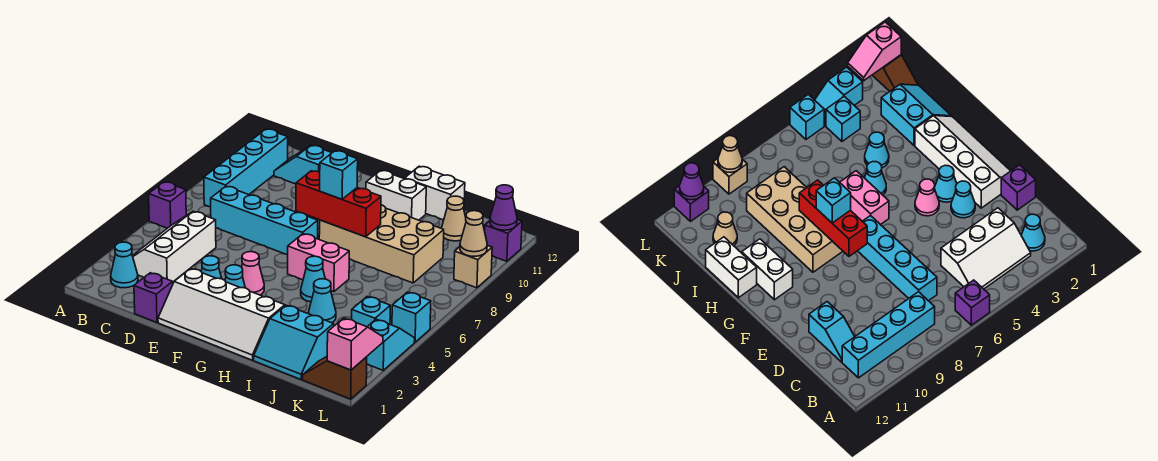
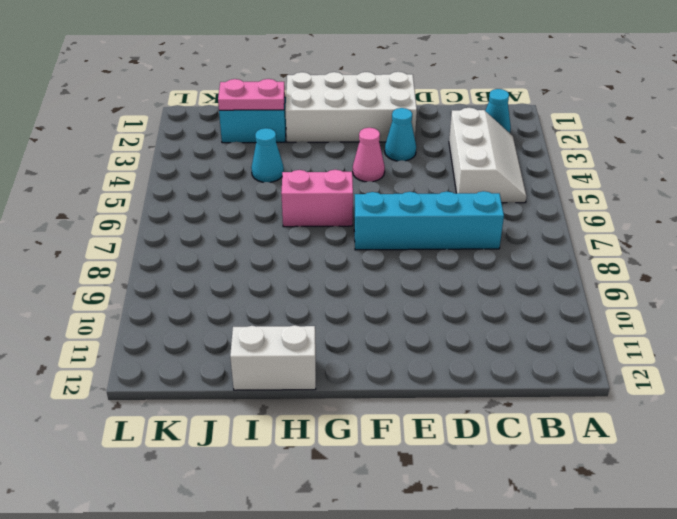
white brick E1:H2 level 1 -> white slope E1:H2 level 1 top 2
pink plate I2:J2 level 2 -> none
none -> purple brick A6 level 1
none -> cyan brick B8:B11 level 1
none -> cyan slope C11:D11 level 1 top D
none -> purple brick D1 level 1

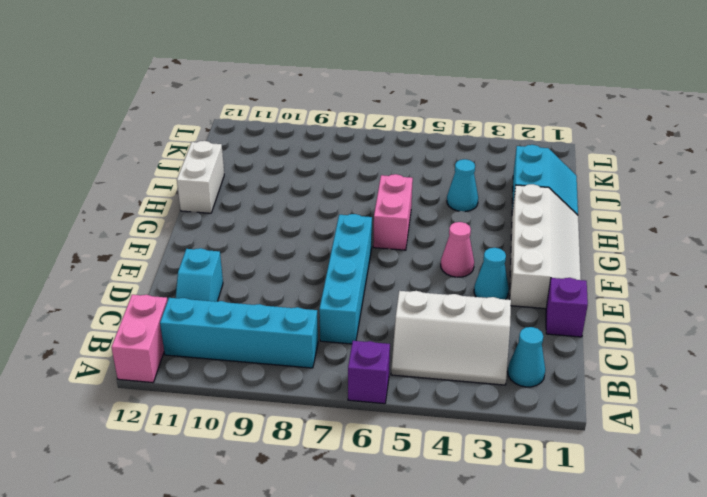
pink brick A12:B12 level 1 -> none
none -> cyan cone F3 level 1
none -> tan brick G8:J9 level 1
none -> white brick G11:H11 level 1
none -> cyan cone H5 level 1

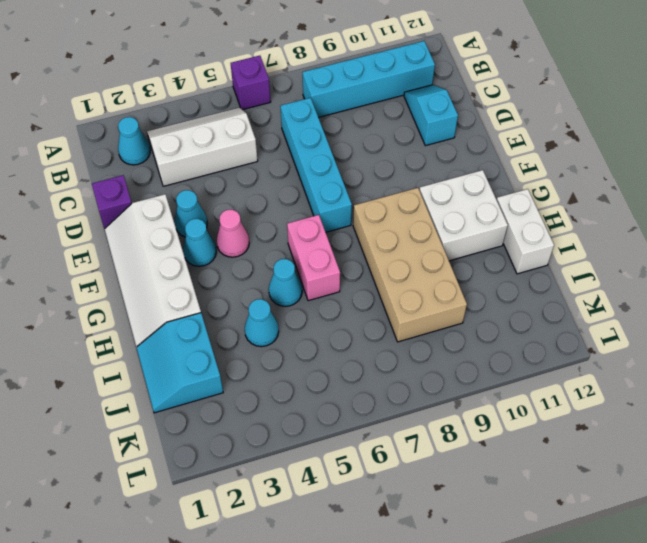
white brick G10:H11 level 1 -> white brick G11:H11 level 1
none -> tan cone J11 level 1
none -> brown slope K1:L1 level 1 top L
none -> cyan brick K4 level 1
none -> cyan slope L3:L4 level 1 top 3

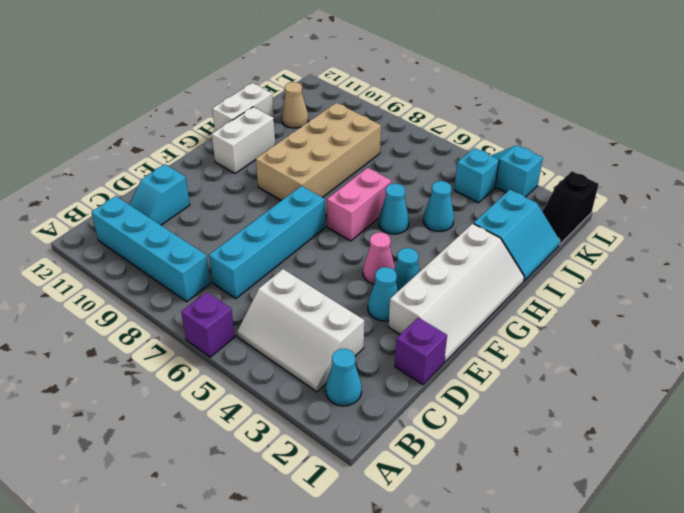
black slope K1:L1 level 1 top L -> brown slope K1:L1 level 1 top L
none -> cyan brick L5 level 1
none -> tan brick L9 level 1
none -> purple brick L11 level 1
none -> red brick F8:H8 level 2

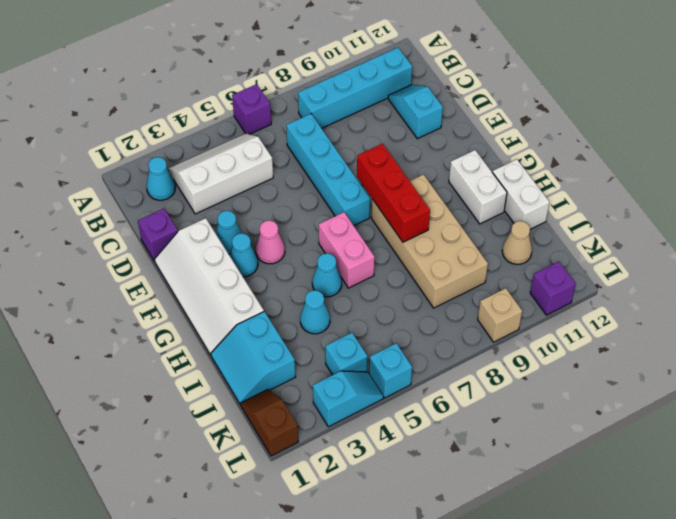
none -> pink slope L1:L2 level 2 top 1
none -> tan cone L9 level 2
none -> purple cone L11 level 2
none -> cyan brick G8 level 3

